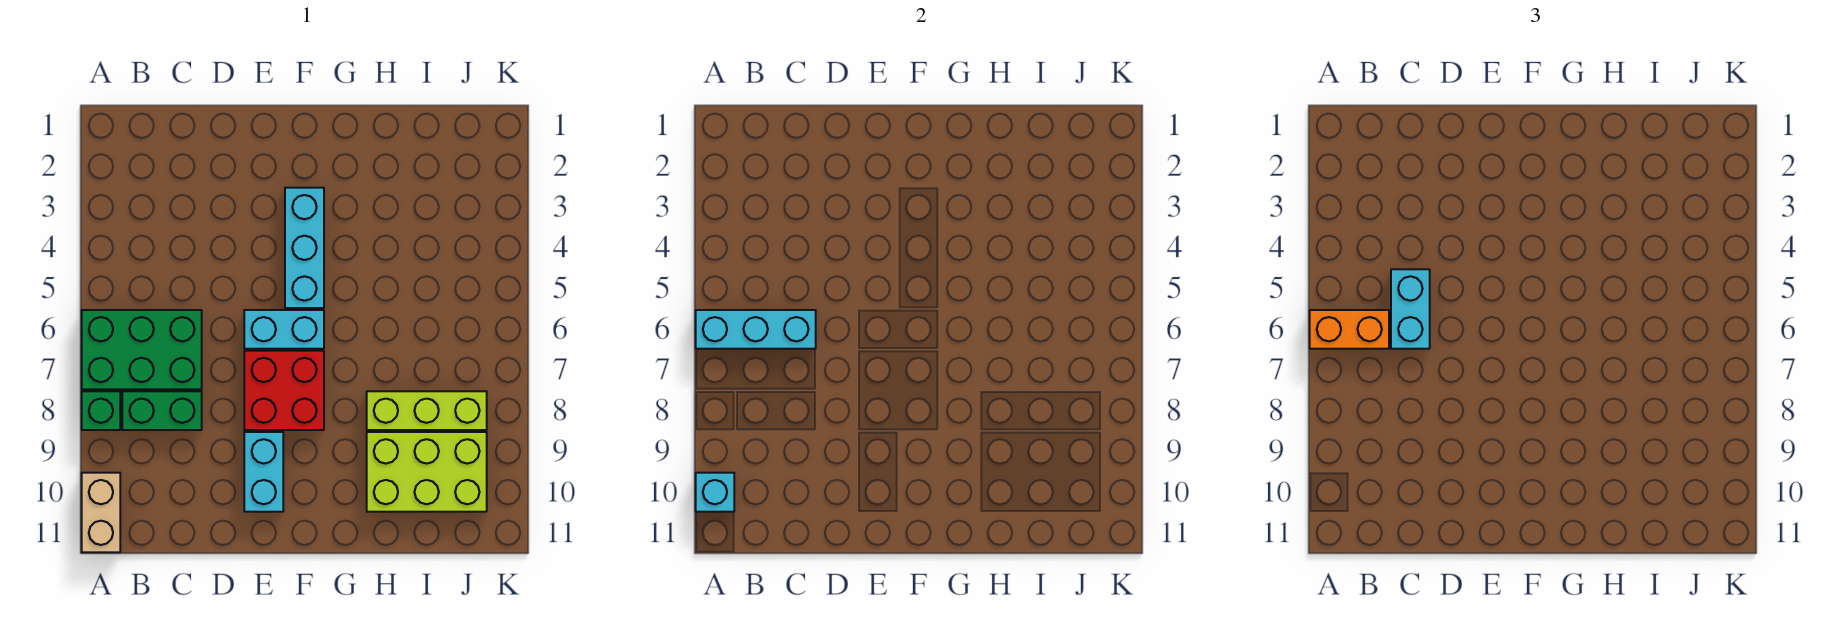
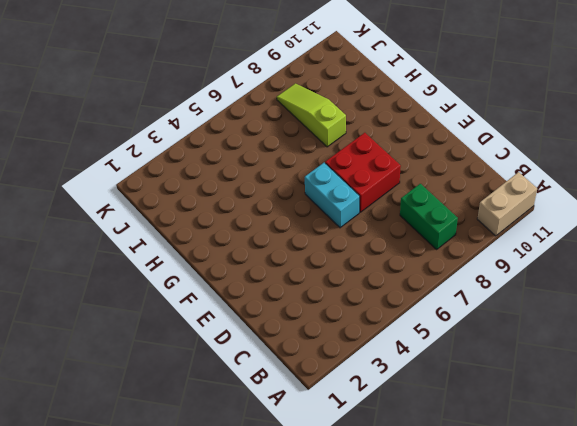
lime slope H8:J8 level 1 top H -> lime brick H8:J8 level 1
none -> green brick A6:C7 level 1
none -> green brick A8 level 1
none -> cyan brick E9:E10 level 1

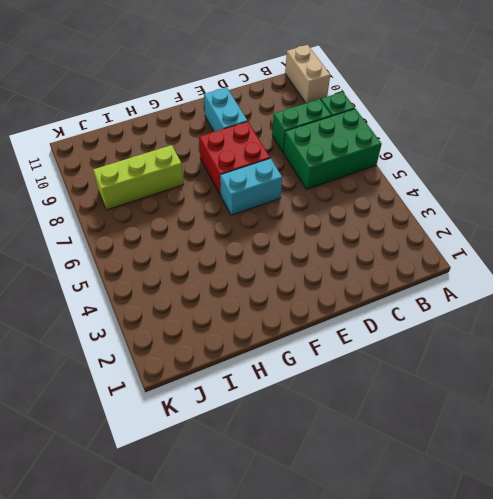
none -> cyan brick F3:F5 level 1
none -> lime brick H9:J10 level 1
none -> cyan brick A6:C6 level 2

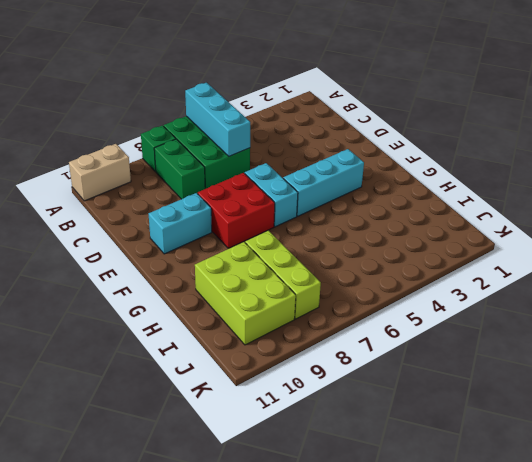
none -> cyan brick A10 level 2
none -> orange brick A6:B6 level 3
none -> cyan brick C5:C6 level 3

